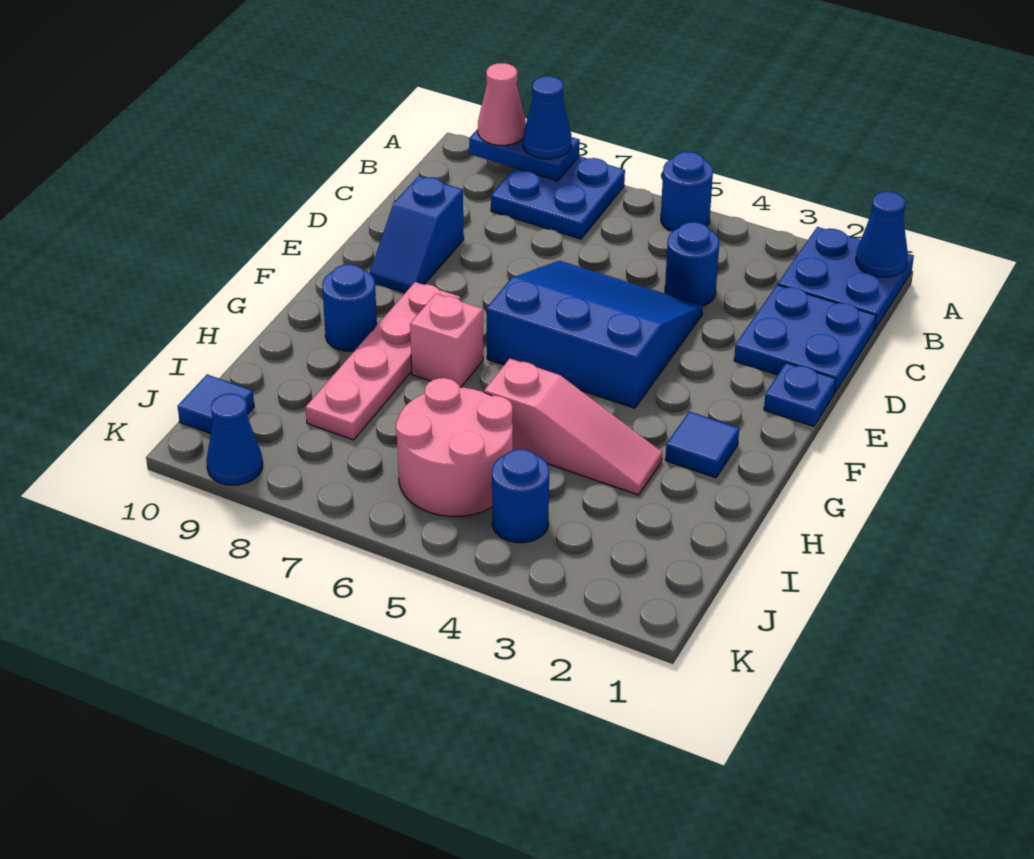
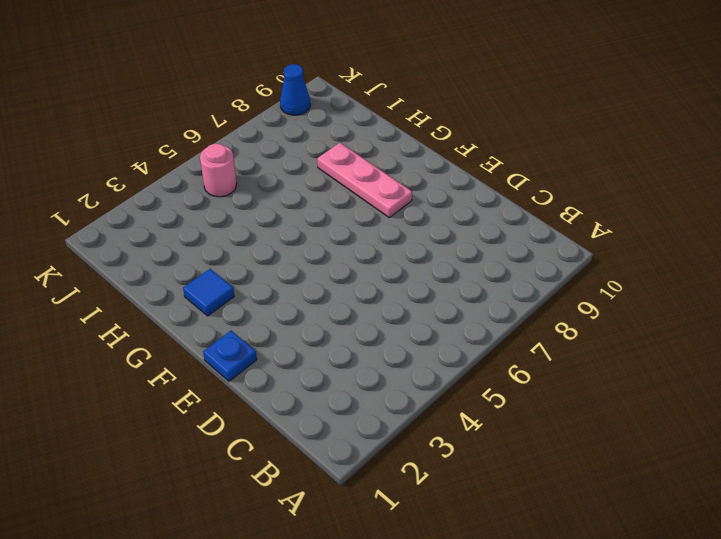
pink plate F8:H8 level 1 -> pink plate F8:I8 level 1
pink round brick J5 level 1 -> pink round brick I5:J6 level 1
none -> blue plate A1:B2 level 1
none -> blue round brick A5 level 1
none -> blue plate A7:B8 level 1

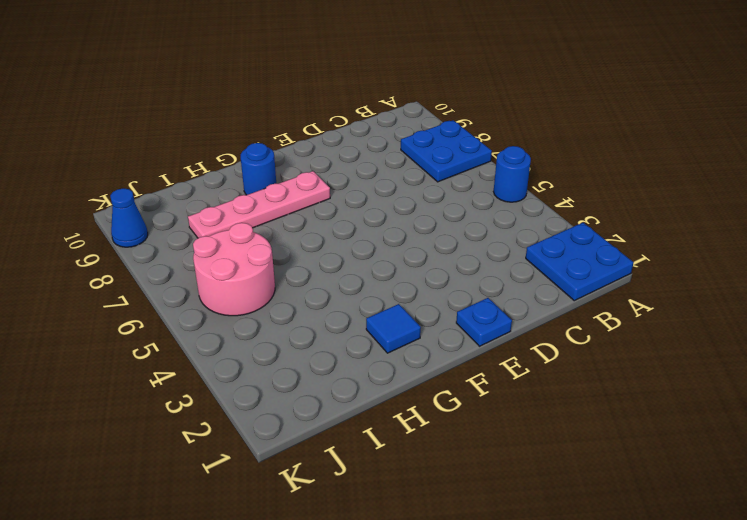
none -> blue plate C1:D2 level 1
none -> blue round brick C4 level 1
none -> blue slope D4:F6 level 1 top F

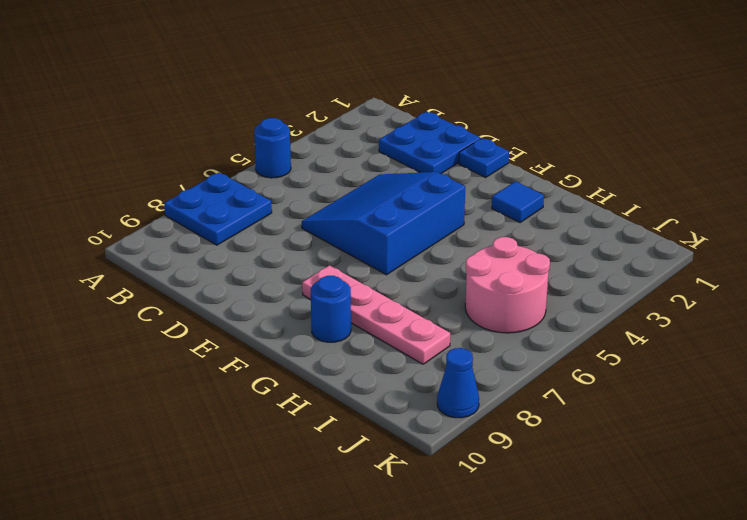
none -> blue plate A1:B2 level 1
none -> blue round brick C4 level 1
none -> blue slope D9:E9 level 1 top D

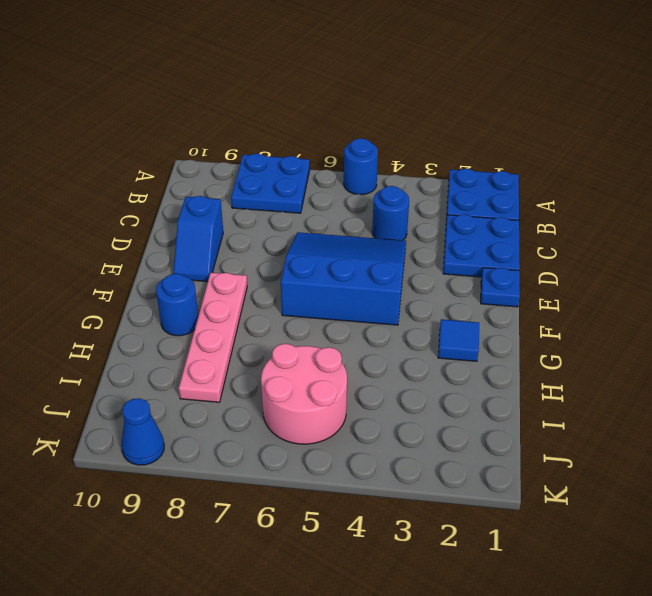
none -> pink brick G7 level 1
none -> pink slope H3:H5 level 1 top 5
none -> blue round brick J4 level 1

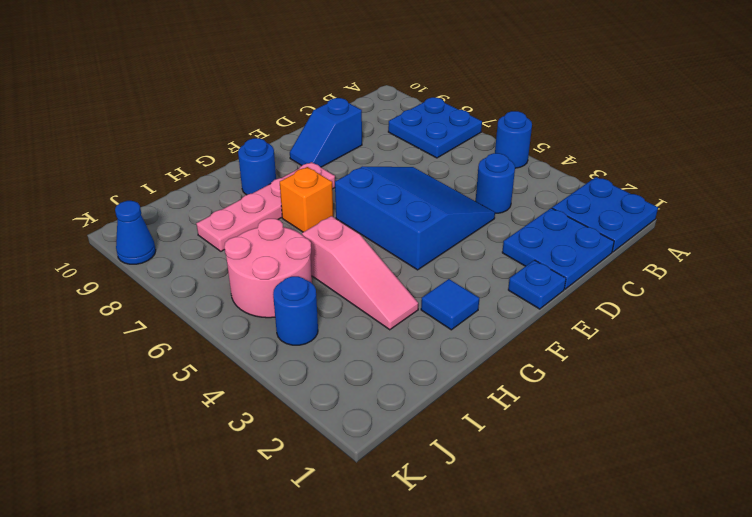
orange brick G7 level 1 -> pink brick G7 level 1
none -> blue tile J10 level 1
none -> blue cone A1 level 2
none -> blue plate A8:A9 level 2

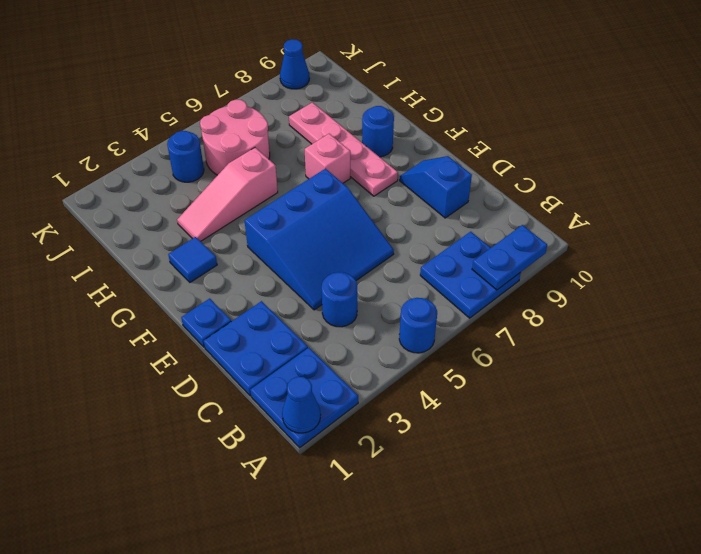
none -> blue tile J10 level 1
none -> blue cone A8 level 3
none -> pink cone A9 level 3

